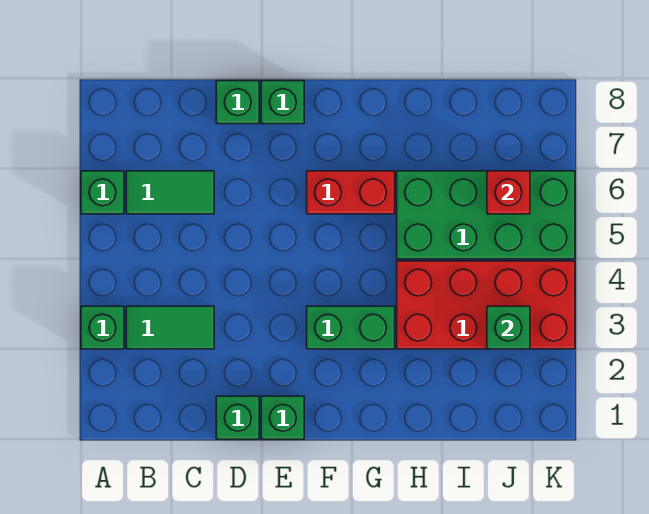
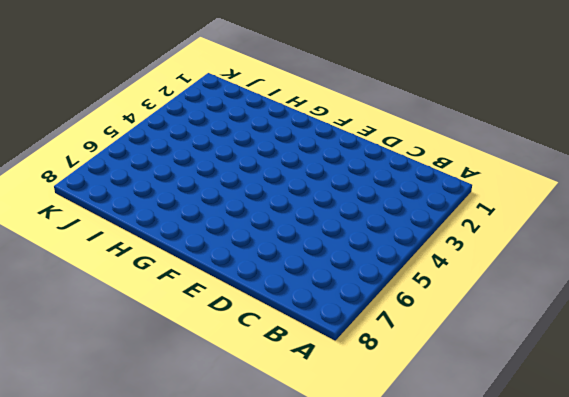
none -> green brick A3 level 1
none -> green brick A6 level 1
none -> green tile B3:C3 level 1

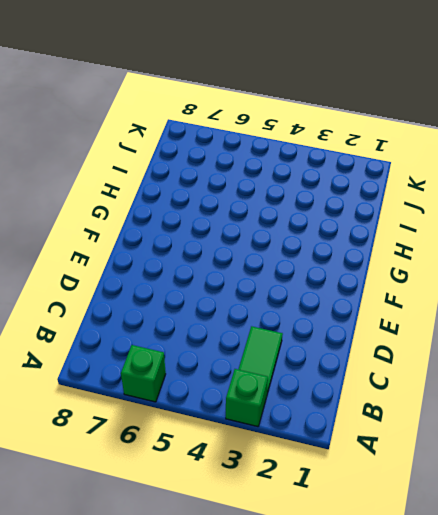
none -> green tile B6:C6 level 1
none -> green brick D1 level 1
none -> green brick D8 level 1

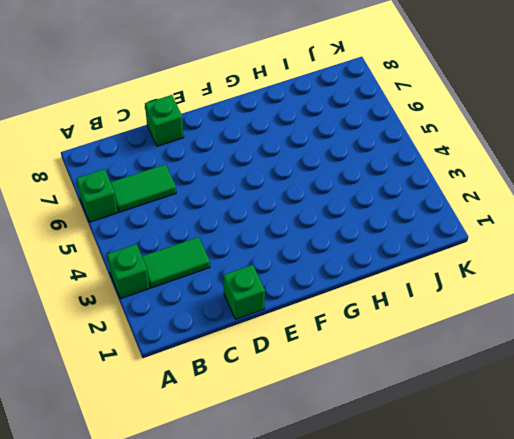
none -> green brick E1 level 1
none -> green brick E8 level 1
none -> green brick F3:G3 level 1

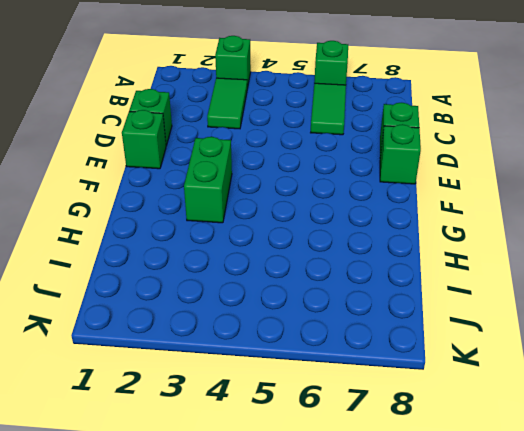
none -> red brick F6:G6 level 1
none -> red brick H3:K4 level 1
none -> green brick H5:K6 level 1

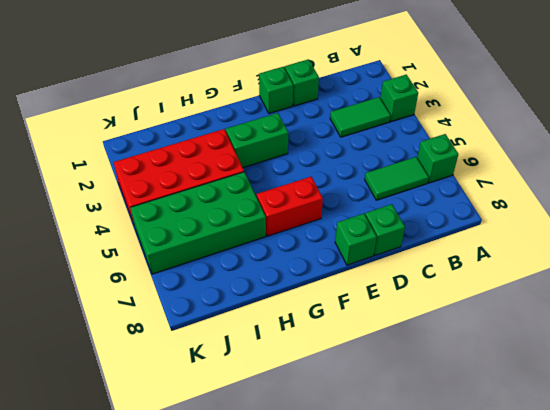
none -> green brick J3 level 2
none -> red brick J6 level 2

